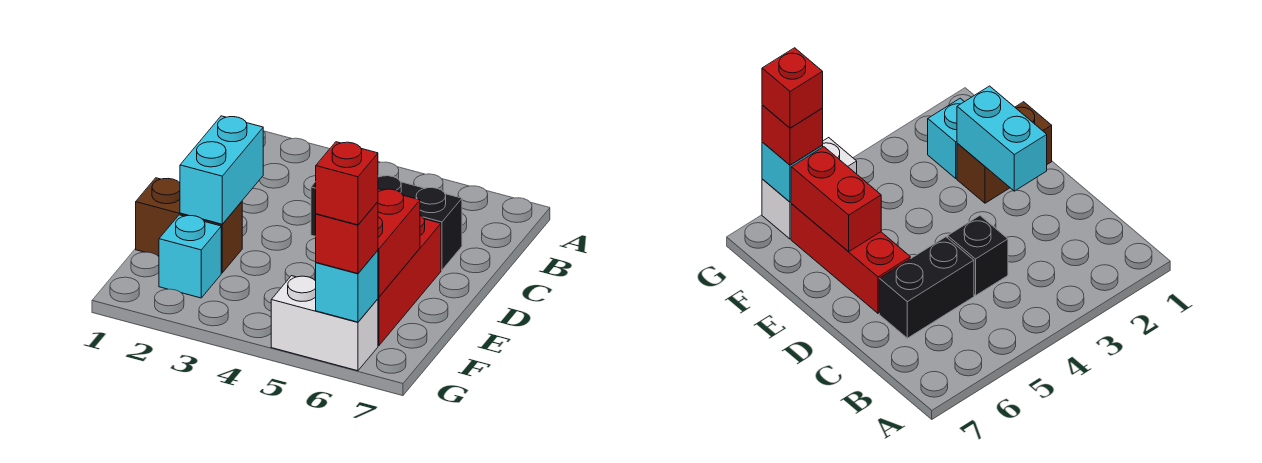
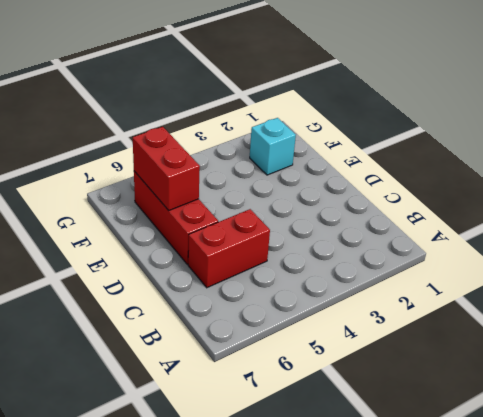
red brick C5:C6 level 1 -> black brick C5:C6 level 1
none -> black brick C4 level 1
none -> brown brick E1:E2 level 1

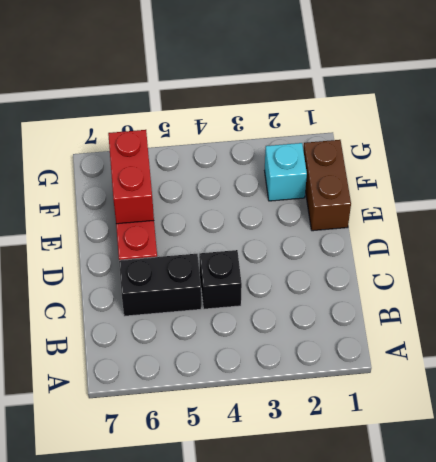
brown brick E1:F1 level 1 -> brown brick E1:E2 level 1
none -> white brick G5:G6 level 1
none -> cyan brick D2:E2 level 2

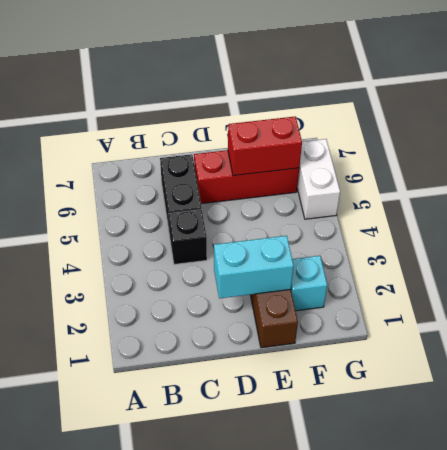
none -> cyan brick G6 level 2
none -> red brick G6 level 3

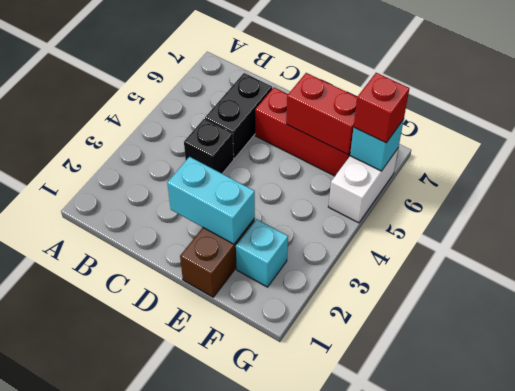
none -> red brick G6 level 4

